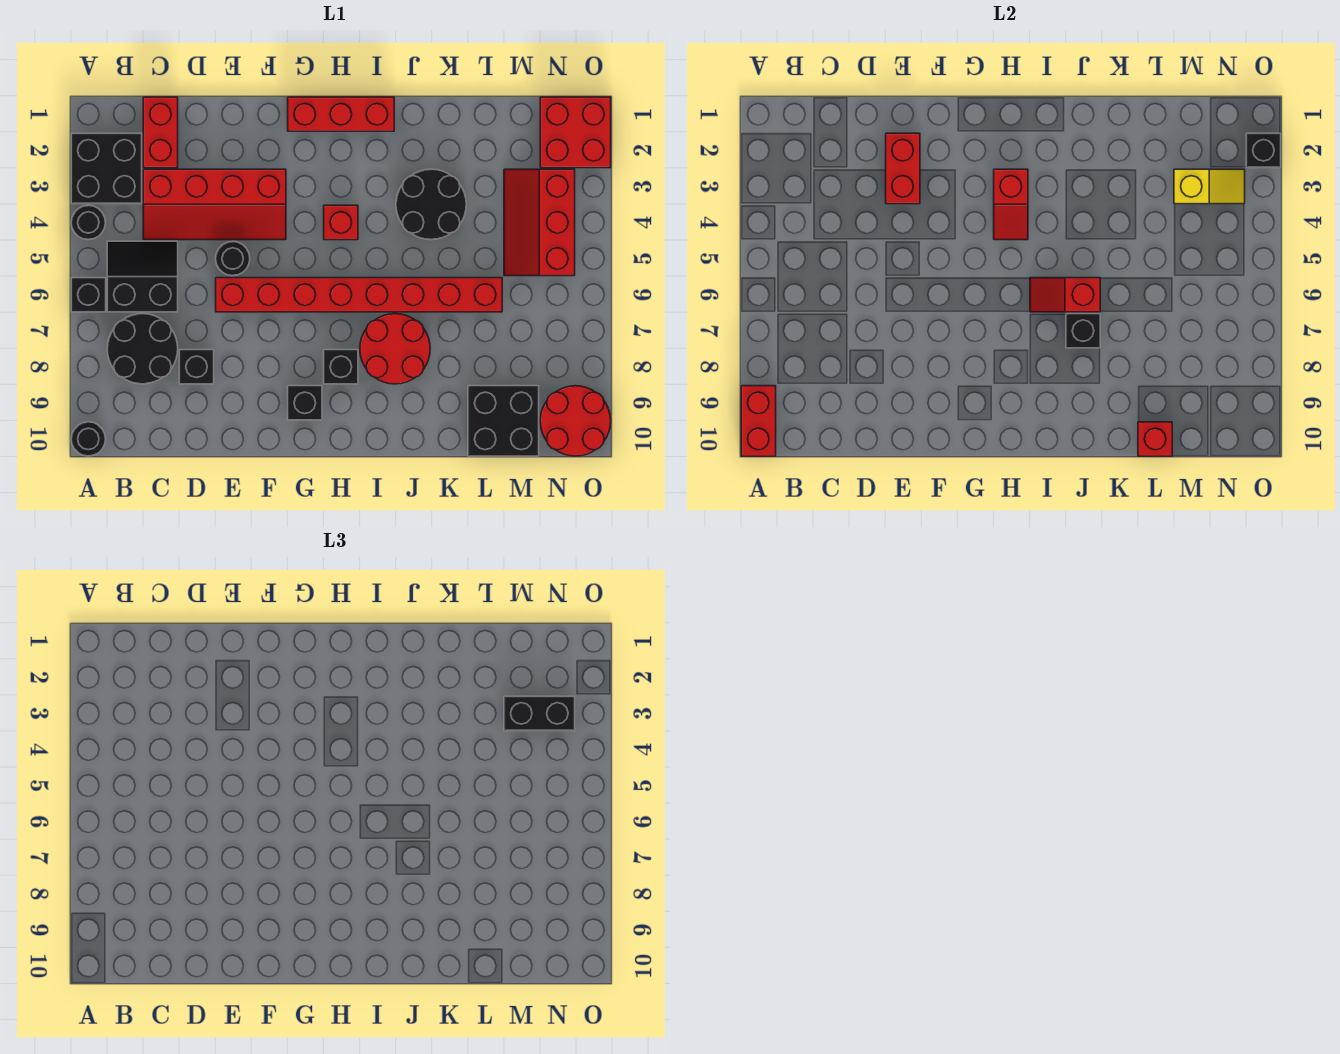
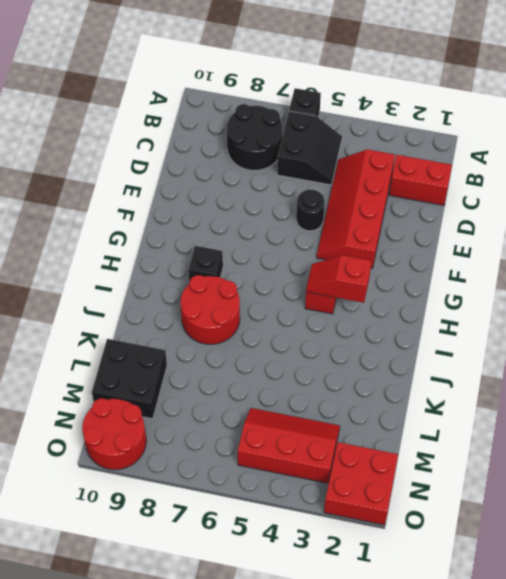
none -> black brick A2:B3 level 1
none -> black round brick A4 level 1
none -> black round brick A10 level 1
none -> black brick D8 level 1

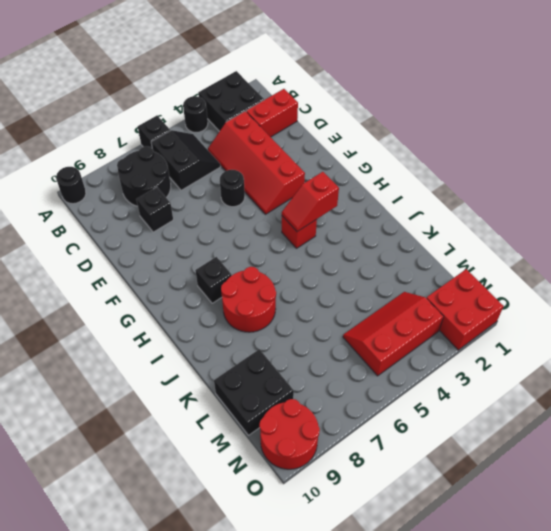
none -> red brick E6:L6 level 1
none -> red brick G1:I1 level 1
none -> black brick G9 level 1
none -> black round brick J3:K4 level 1

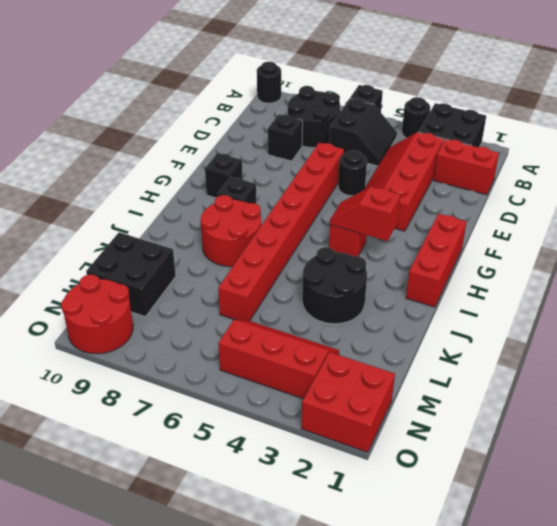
none -> red brick A9:A10 level 2
none -> red brick E2:E3 level 2
none -> red slope I6:J6 level 2 top J
none -> black brick J7 level 2

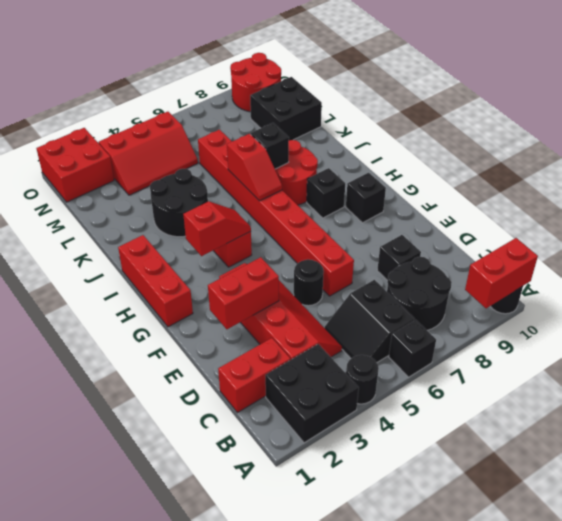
none -> red brick L10 level 2
none -> yellow slope M3:N3 level 2 top M
none -> black brick O2 level 2
none -> black brick M3:N3 level 3

